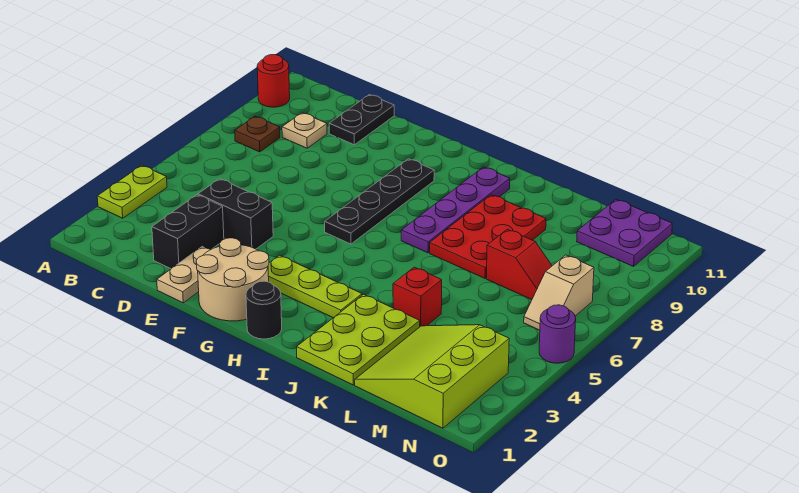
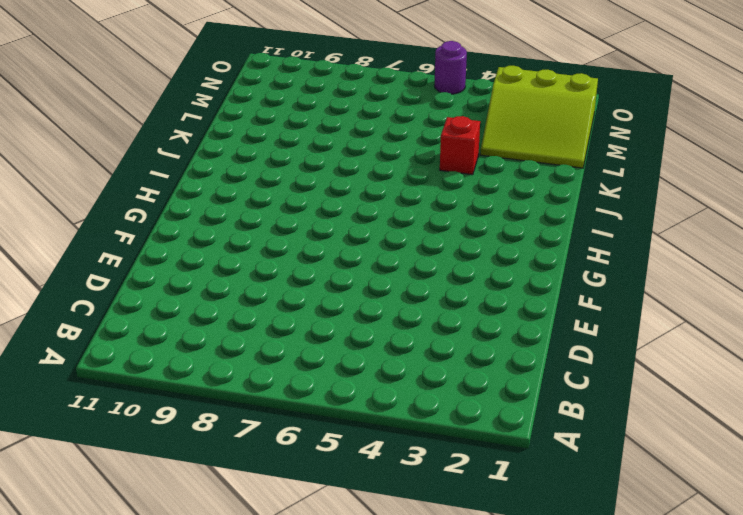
none -> lime plate A3:A4 level 1
none -> red round brick A10 level 1
none -> brown plate B8 level 1

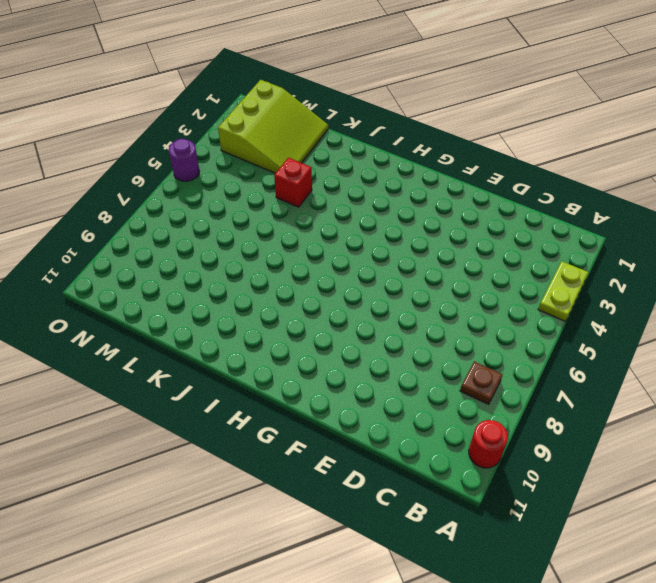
none -> tan plate C9 level 1
none -> black brick D2:D3 level 1
none -> black brick D4:E4 level 1

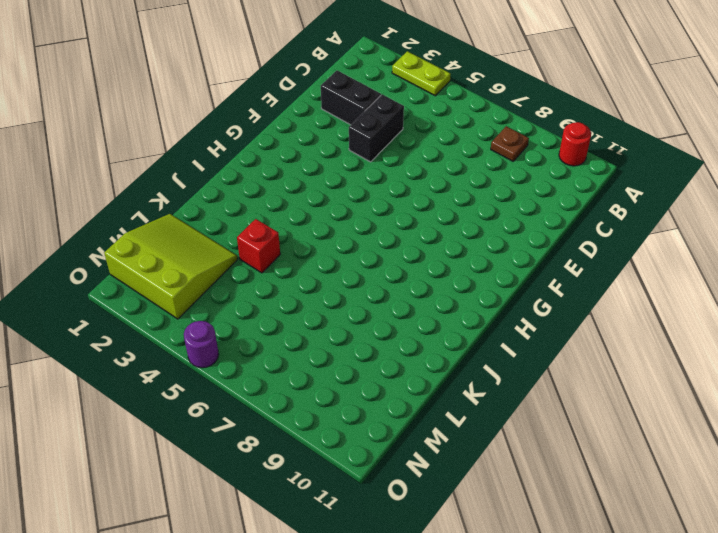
none -> tan plate C9 level 1
none -> black plate D10:D11 level 1
none -> tan plate E1:E2 level 1

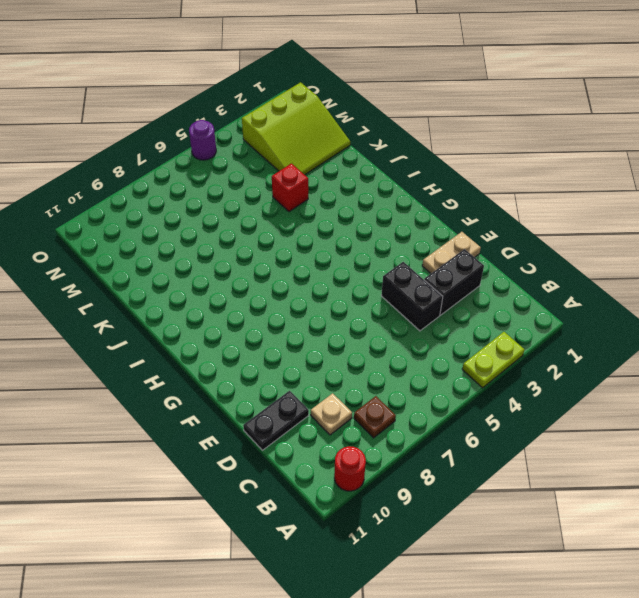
none -> tan round brick F1:G2 level 1
none -> lime plate G3:I3 level 1
none -> black plate G6:G9 level 1

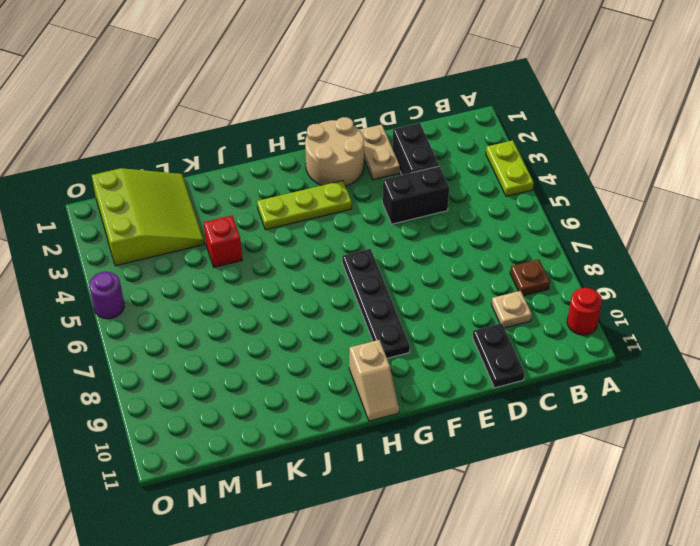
tan slope H10:H11 level 1 top 10 -> tan slope N6:N7 level 1 top 7
none -> black round brick H1 level 1
none -> purple plate I7:I10 level 1
none -> lime plate J1:K3 level 1

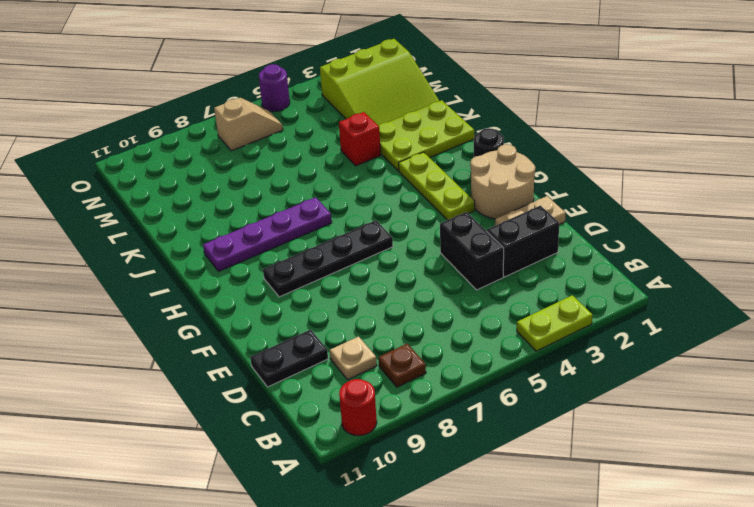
none -> red plate J7:K9 level 1
none -> red slope L7:M7 level 1 top L
none -> purple plate M10:N11 level 1

